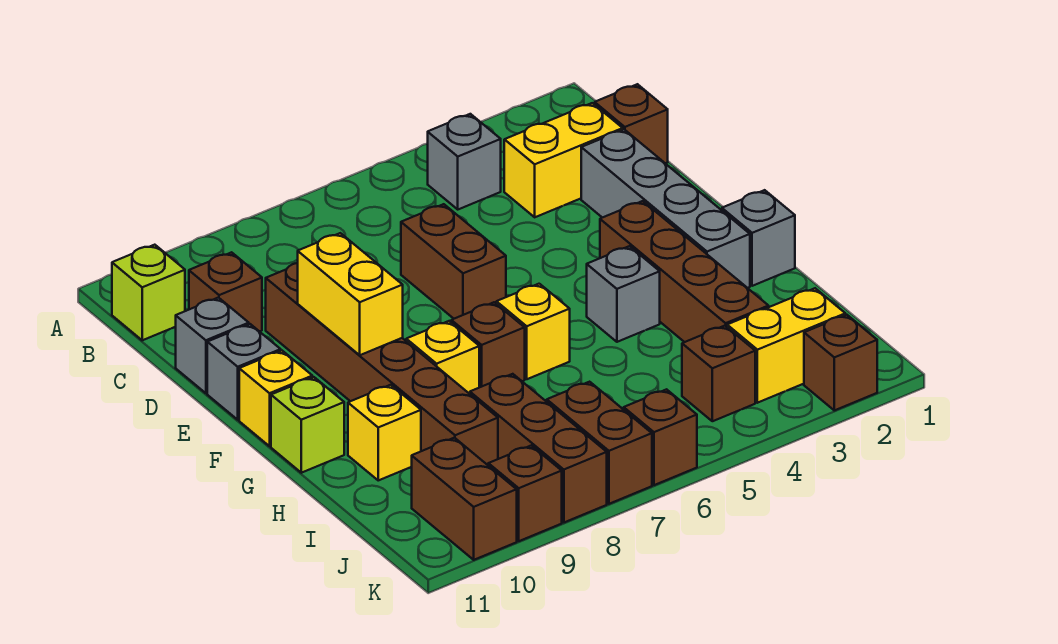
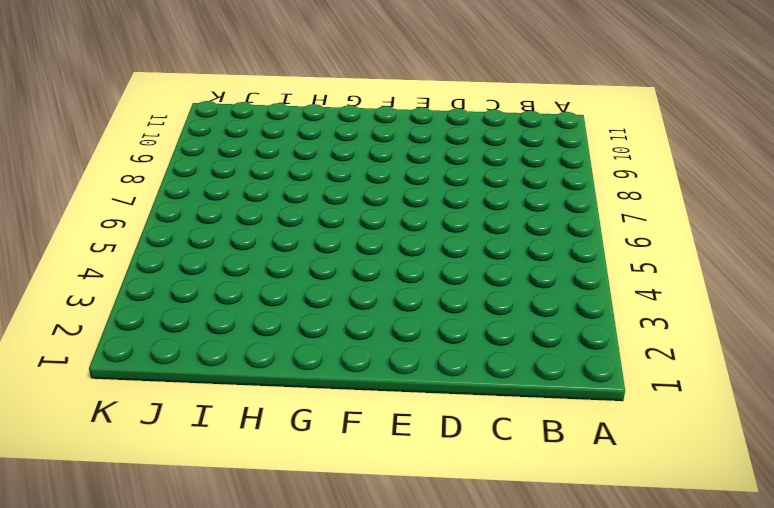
none -> grey brick B4 level 1
none -> lime brick B11 level 1
none -> brown brick C1 level 1

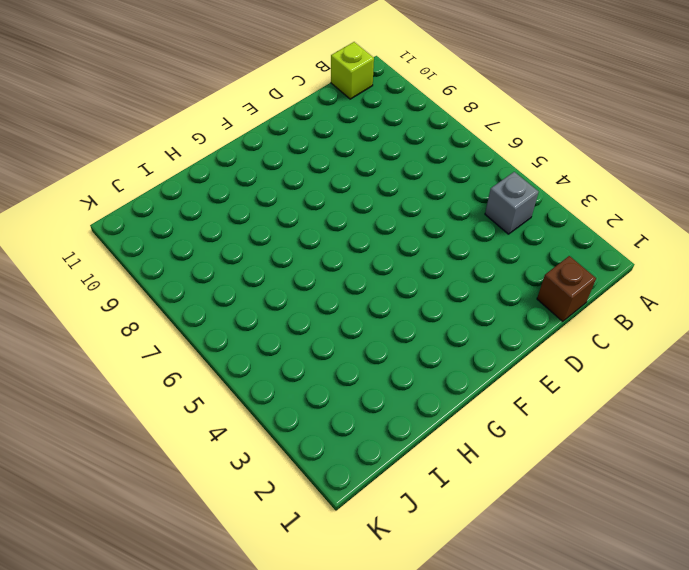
none -> yellow brick C2:C3 level 1
none -> brown brick C10 level 1
none -> grey brick D2:G2 level 1

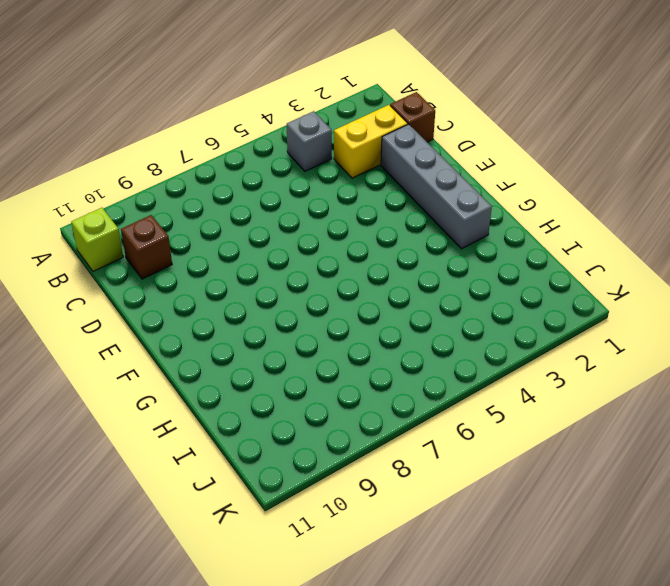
none -> brown brick D6:E6 level 1
none -> brown brick D9:I9 level 1
none -> grey brick D11 level 1

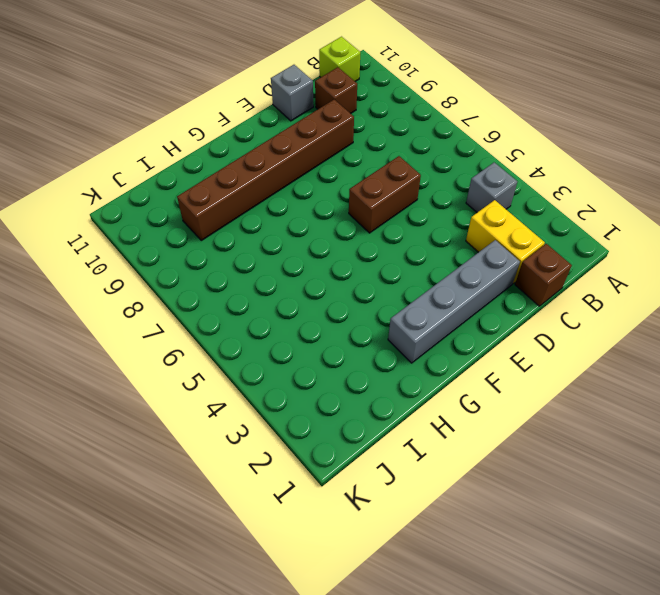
none -> grey brick E11 level 1
none -> brown brick F3:I3 level 1
none -> yellow brick F11 level 1

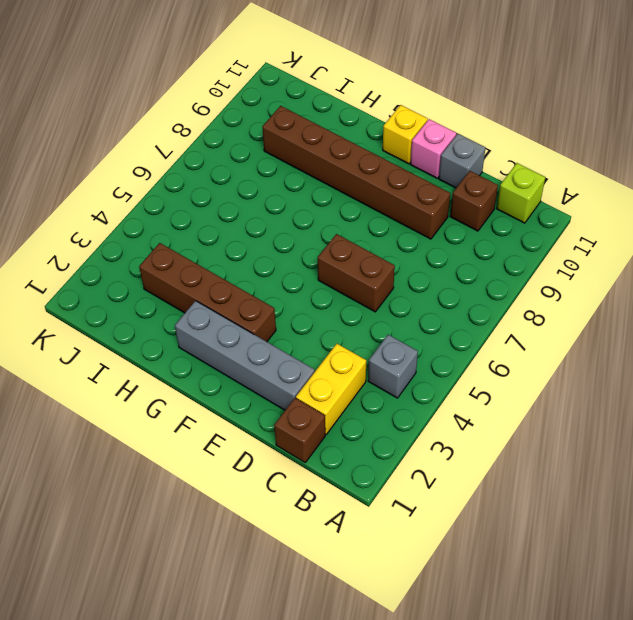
pink brick E11 level 1 -> grey brick E11 level 1
none -> grey brick G1 level 1
none -> grey brick G4 level 1
none -> yellow brick G6 level 1

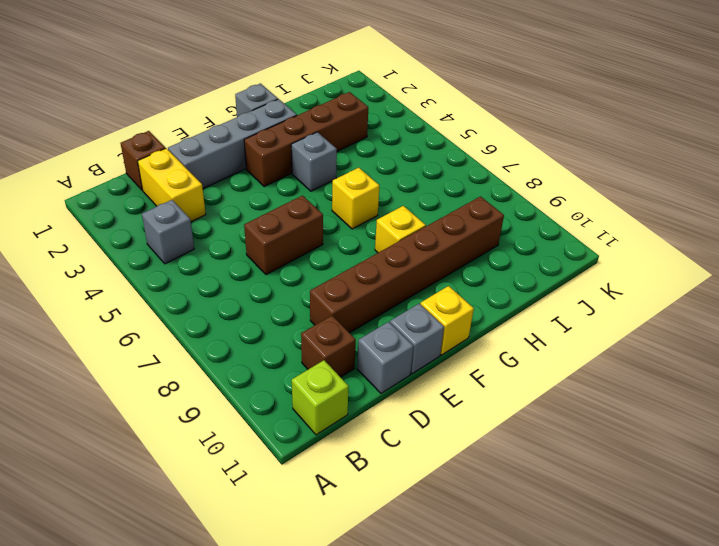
none -> brown brick G7 level 1
none -> lime brick G11 level 1
none -> yellow brick H10 level 1

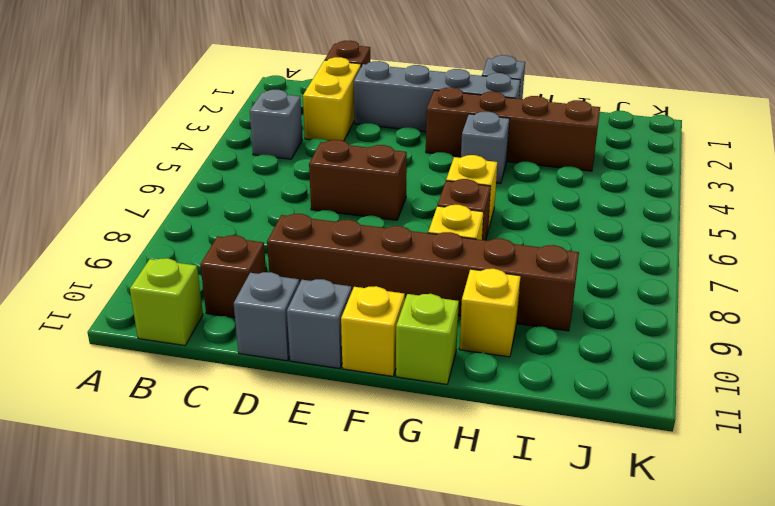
none -> brown brick I8:K8 level 1
none -> yellow brick J2:J3 level 1
none -> brown brick J4 level 1

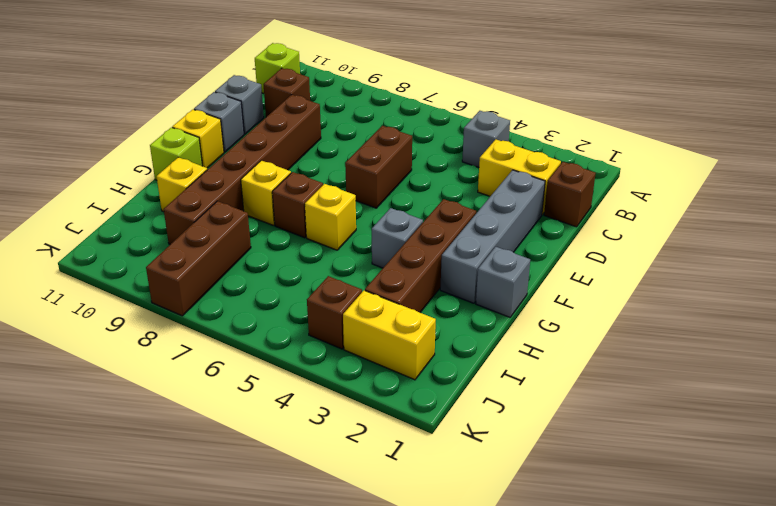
none -> brown brick J7:K7 level 1
none -> brown brick J10:K10 level 1
none -> brown brick K2 level 1

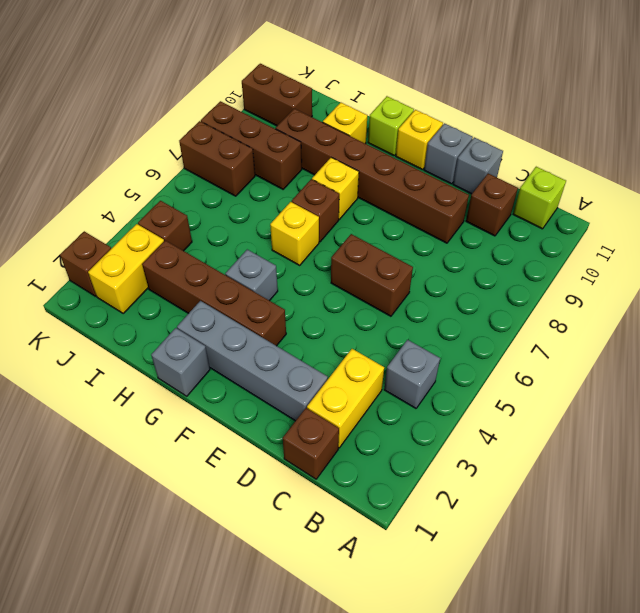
none -> brown brick K6 level 1
none -> brown brick K9 level 1
none -> yellow brick E9:F9 level 2

